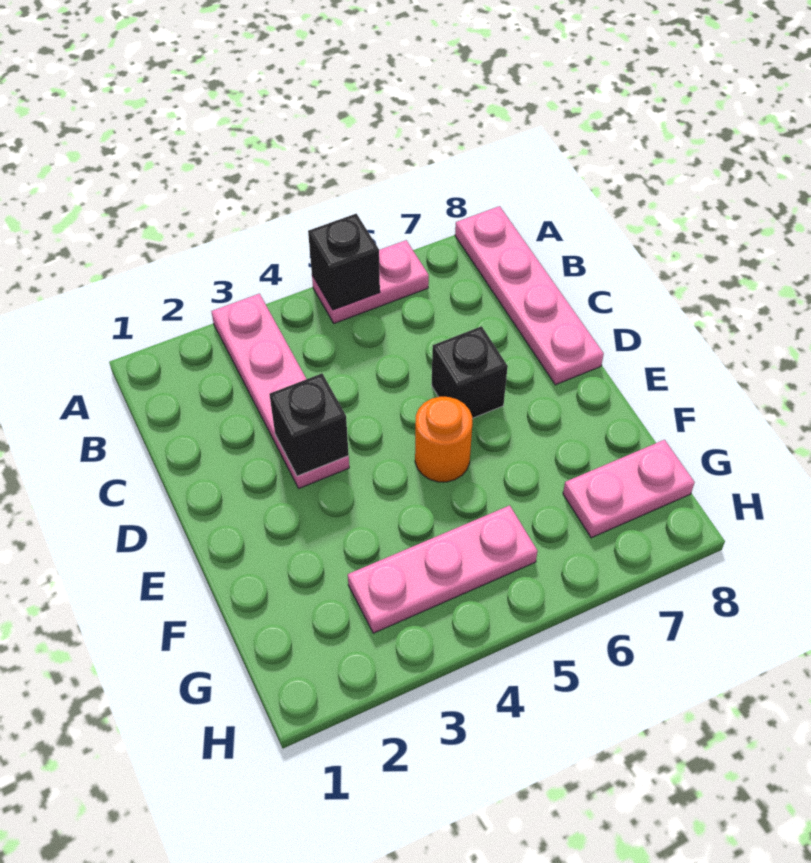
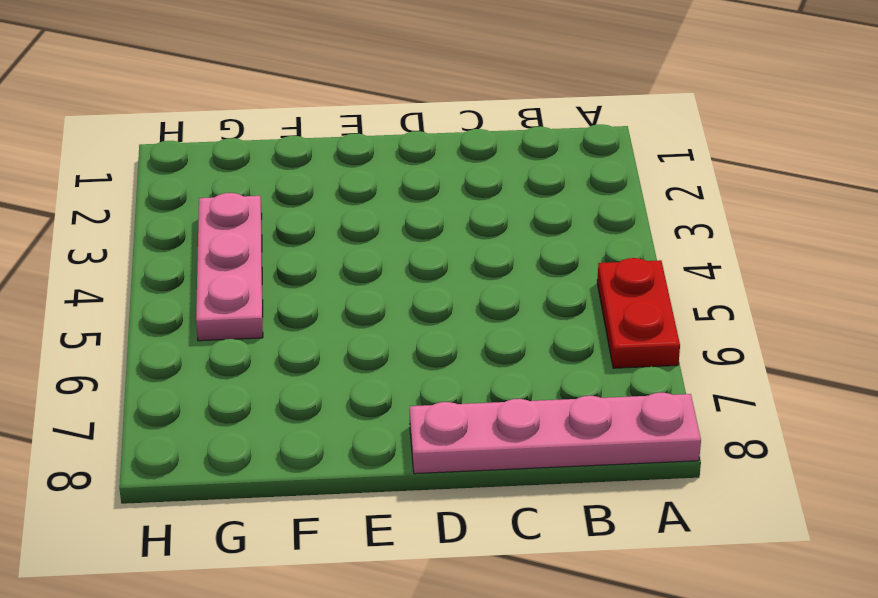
red plate A5:A6 level 1 -> pink plate A5:A6 level 1
none -> pink plate A3:D3 level 1
none -> black brick D6 level 1

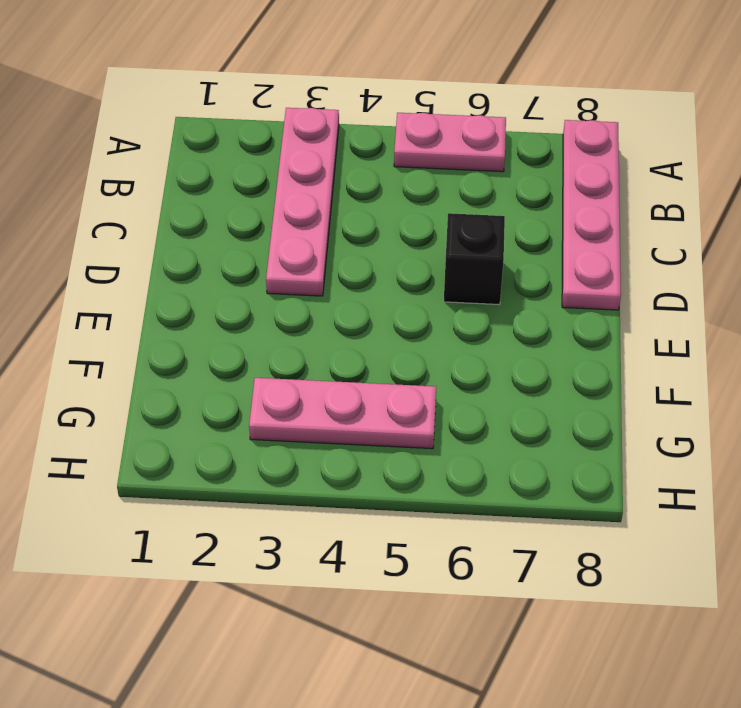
none -> orange round brick E5 level 1
none -> pink plate G7:G8 level 1

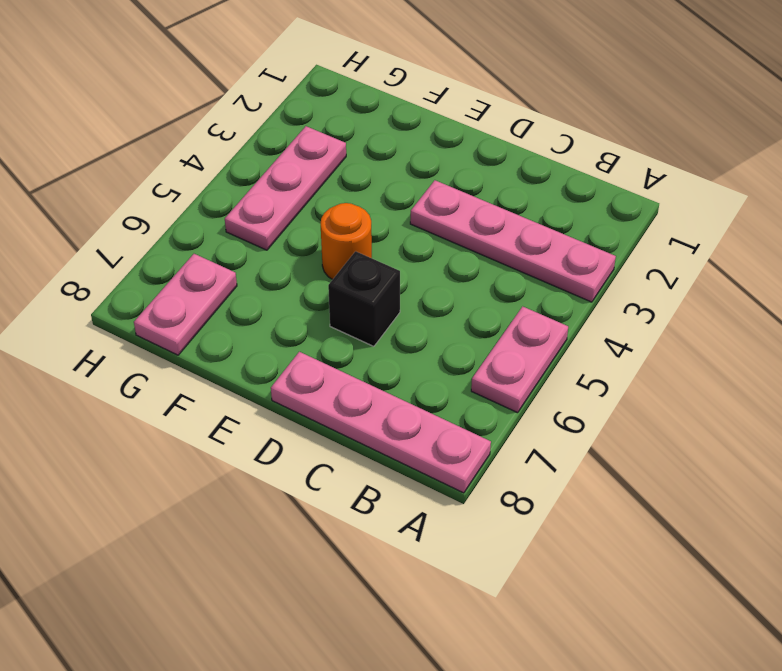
none -> black brick A5 level 2
none -> black brick D3 level 2

